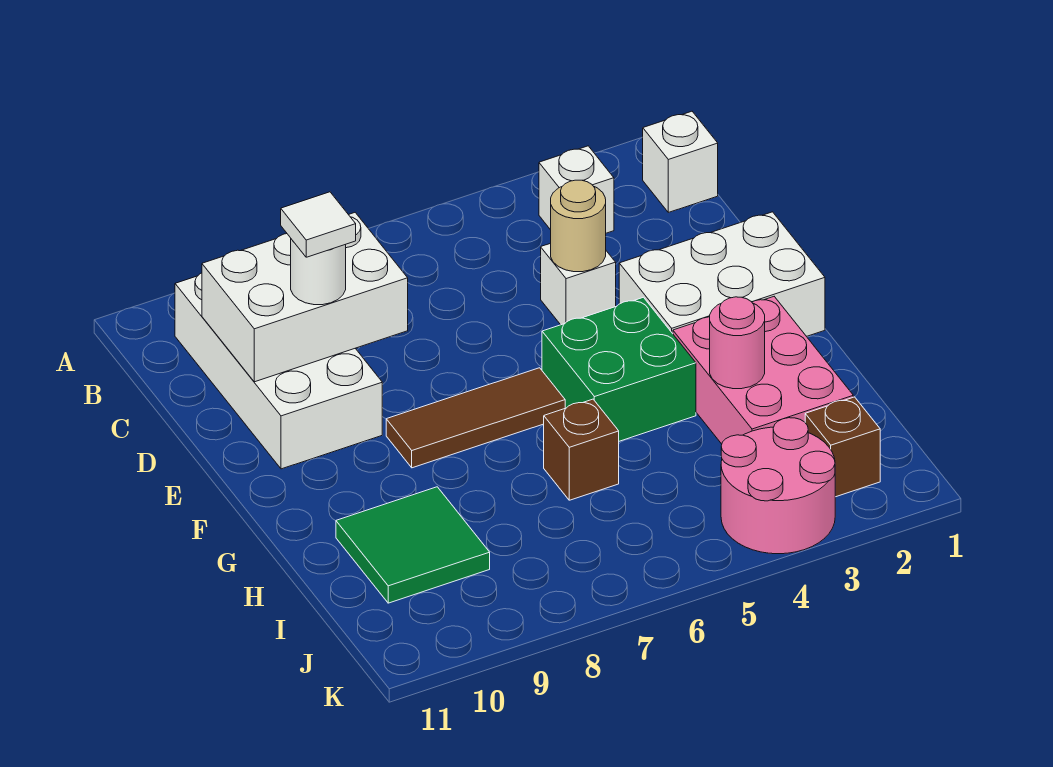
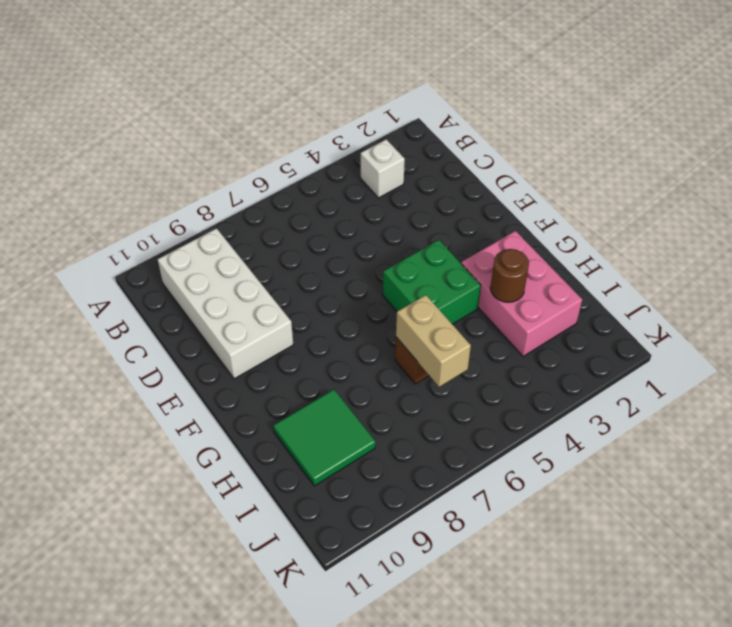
brown round brick H3 level 2 -> pink round brick H3 level 2
tan brick H6:I6 level 2 -> none
none -> white brick B1 level 1
none -> white brick D4 level 1
none -> white brick E1:F3 level 1

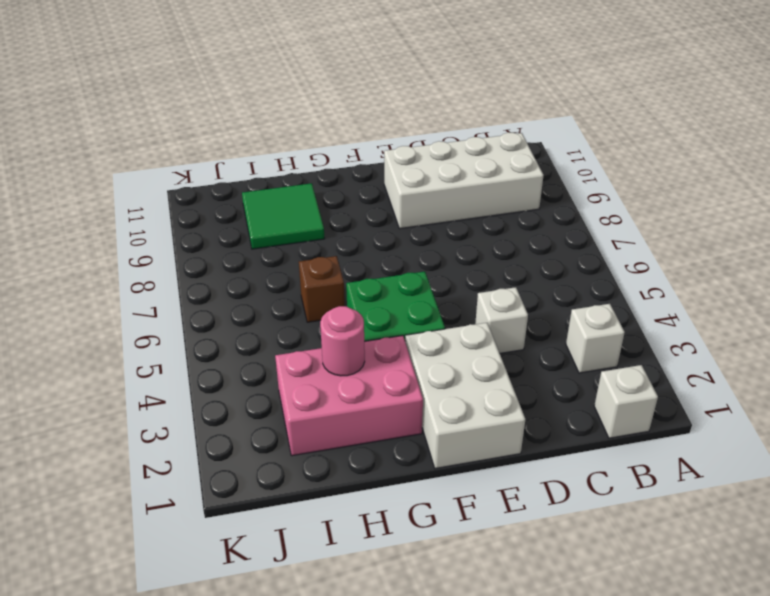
none -> brown tile F6:F8 level 1
none -> brown brick J2 level 1
none -> pink round brick J3:K4 level 1

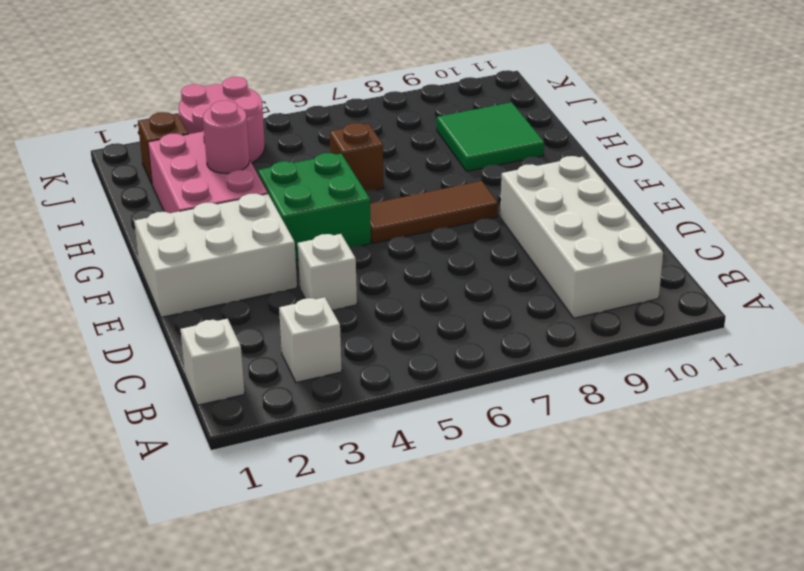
none -> white brick C8:D10 level 2
none -> tan round brick D4 level 2
none -> white round brick D9 level 3

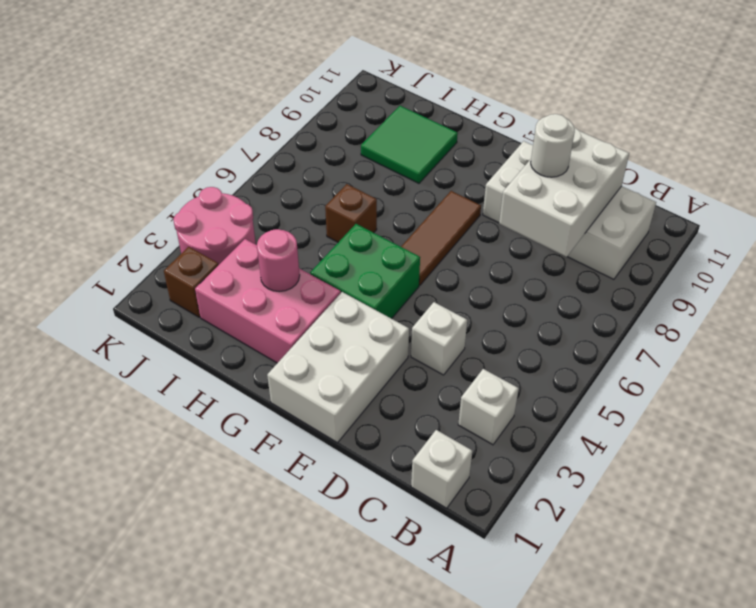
none -> tan round brick D4 level 2
none -> white tile D9 level 4

